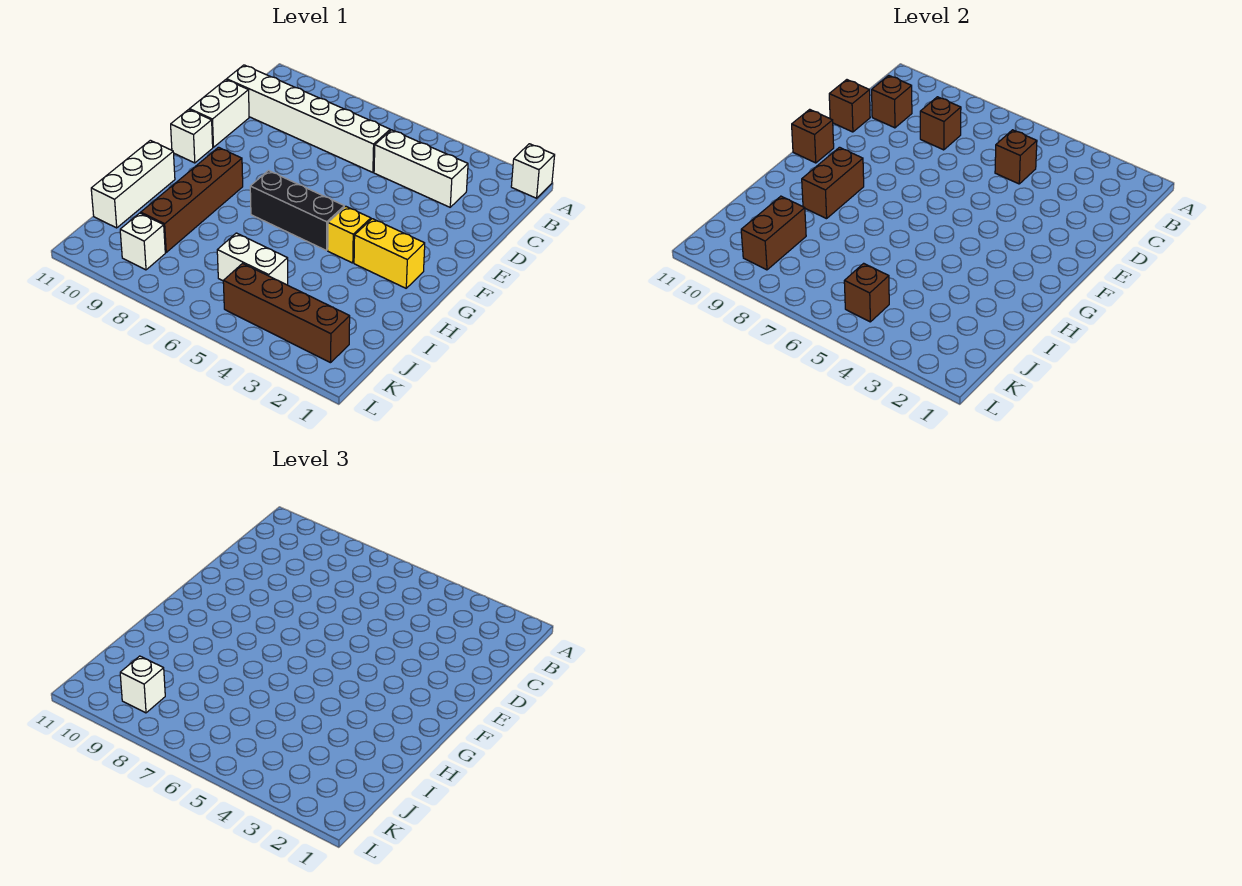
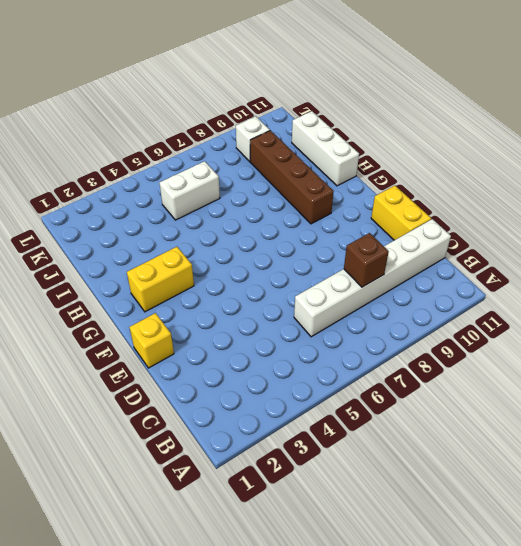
yellow brick D11:E11 level 1 -> white brick D11:E11 level 1
yellow brick E1 level 1 -> yellow brick G4 level 1
none -> white brick A1 level 1
none -> white brick C3:C5 level 1
none -> white brick F11 level 1

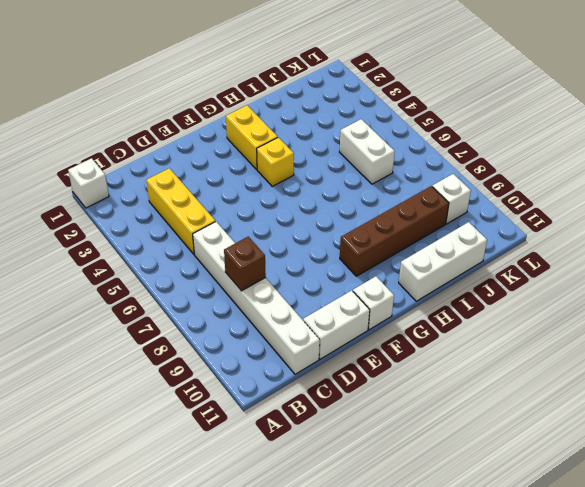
yellow brick C3:C5 level 1 -> white brick C3:C5 level 1
none -> black brick G5:G7 level 1
none -> brown brick K2:K5 level 1
none -> brown brick C5 level 2

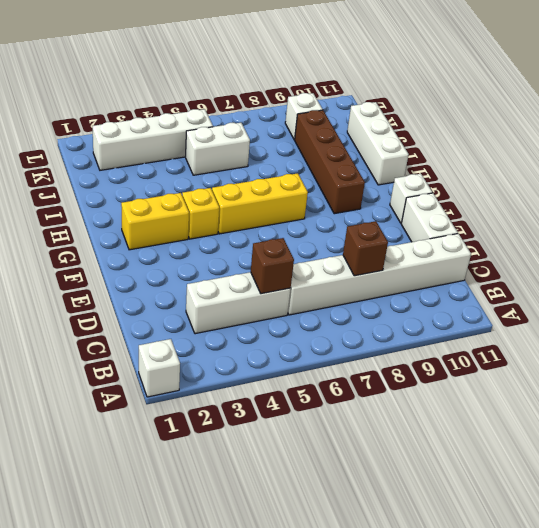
yellow brick G5:G7 level 1 -> black brick G5:G7 level 1
white brick K2:K5 level 1 -> brown brick K2:K5 level 1
none -> brown brick C10 level 2
none -> brown brick D11 level 2
none -> brown brick F11 level 2

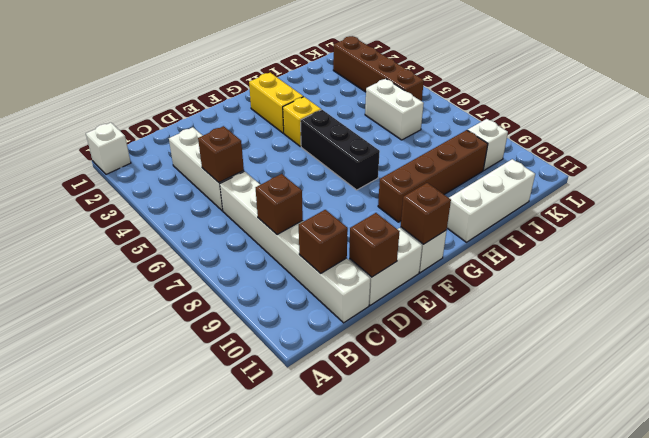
none -> brown brick G9:H9 level 2
none -> brown brick J9:K9 level 2
none -> brown brick K5 level 2

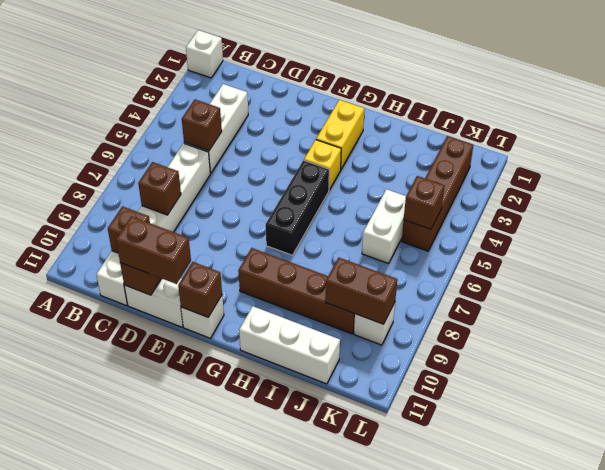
brown brick D11:E11 level 3 -> brown brick G9:H9 level 2
none -> white brick K9 level 3

